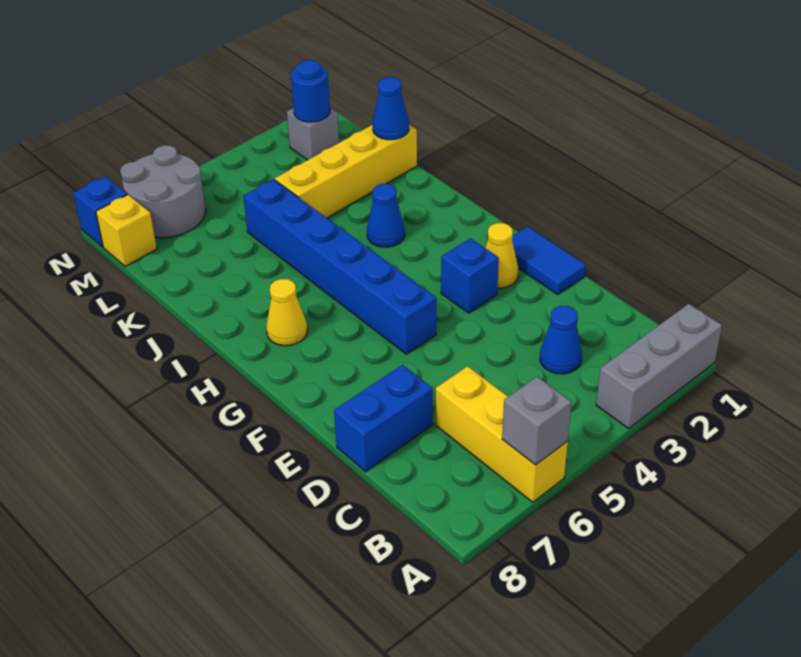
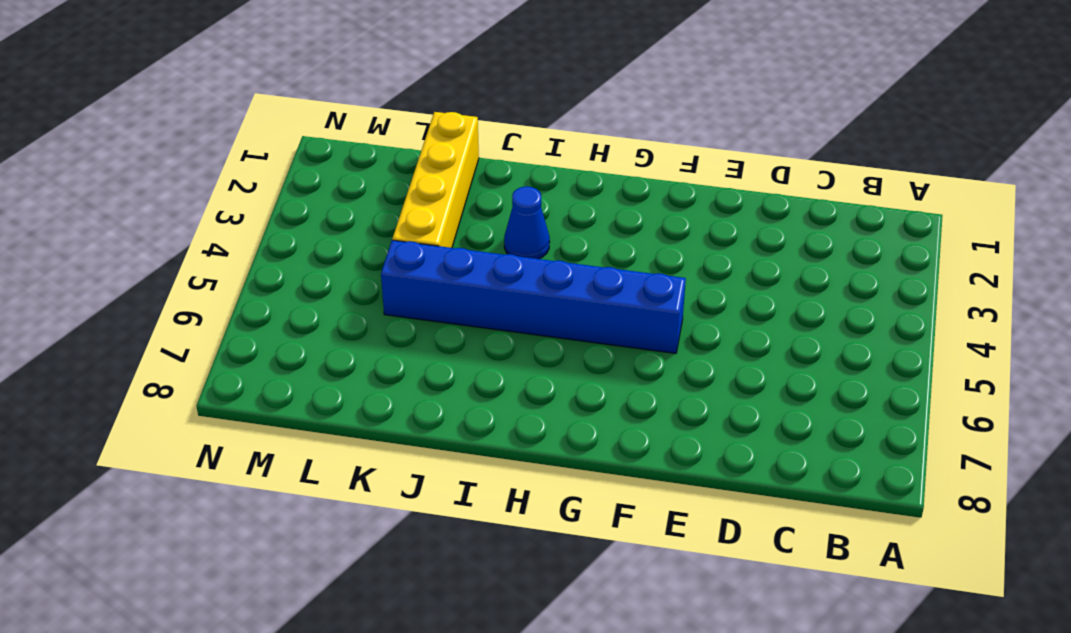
none -> grey brick A1:A3 level 1
none -> yellow brick A6:C6 level 1
none -> blue cone C3 level 1

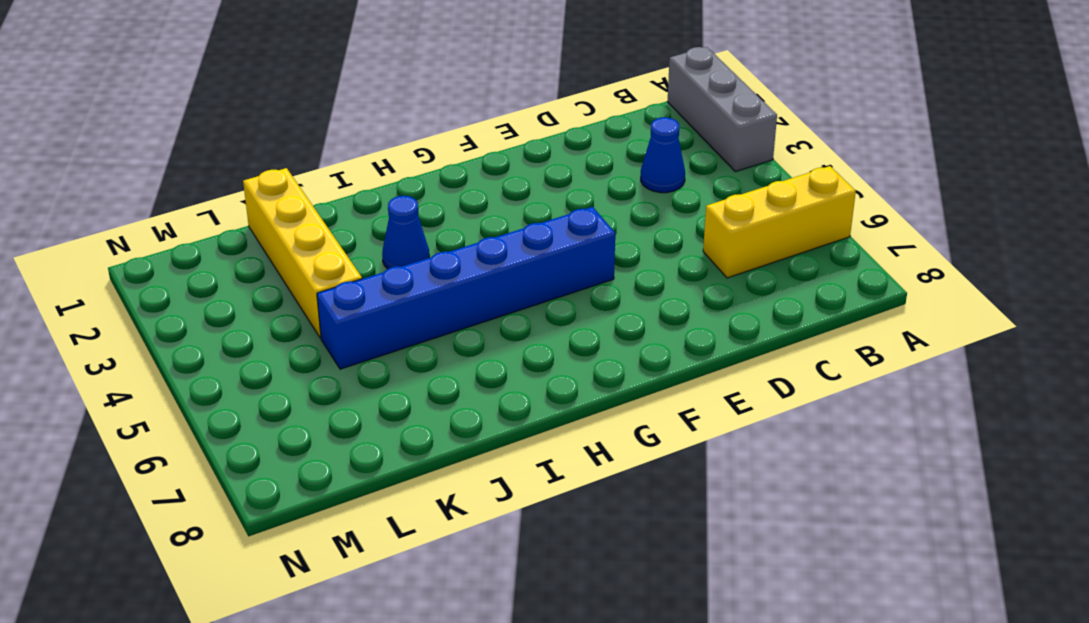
none -> blue brick D7:D8 level 1
none -> blue tile E1:F1 level 1
none -> yellow cone F2 level 1

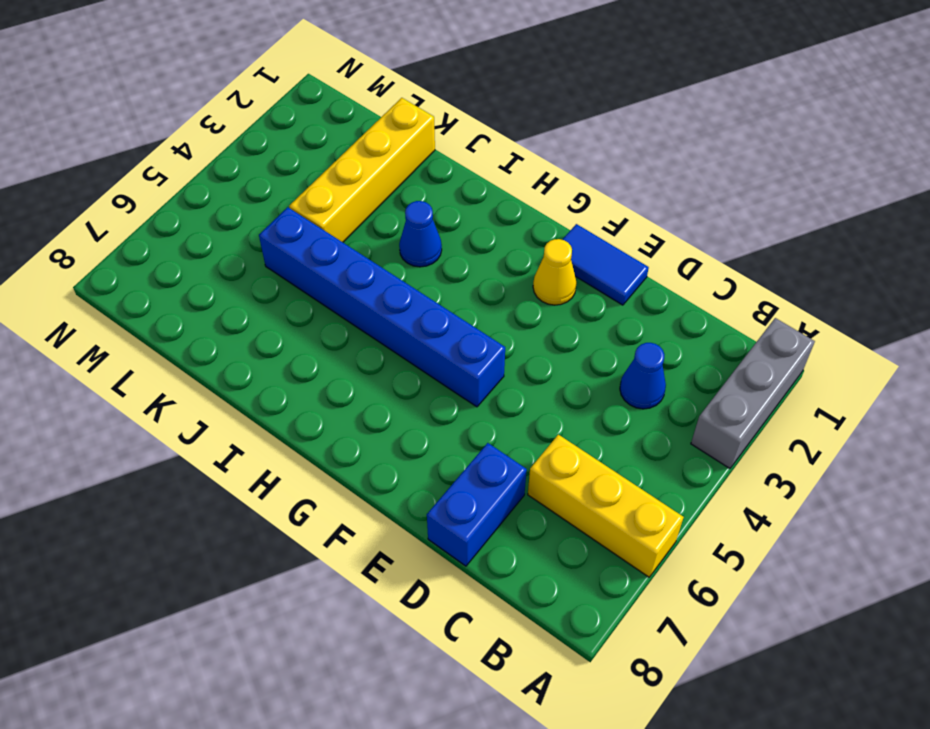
none -> blue brick F3 level 1
none -> yellow cone H7 level 1
none -> grey brick M2 level 1

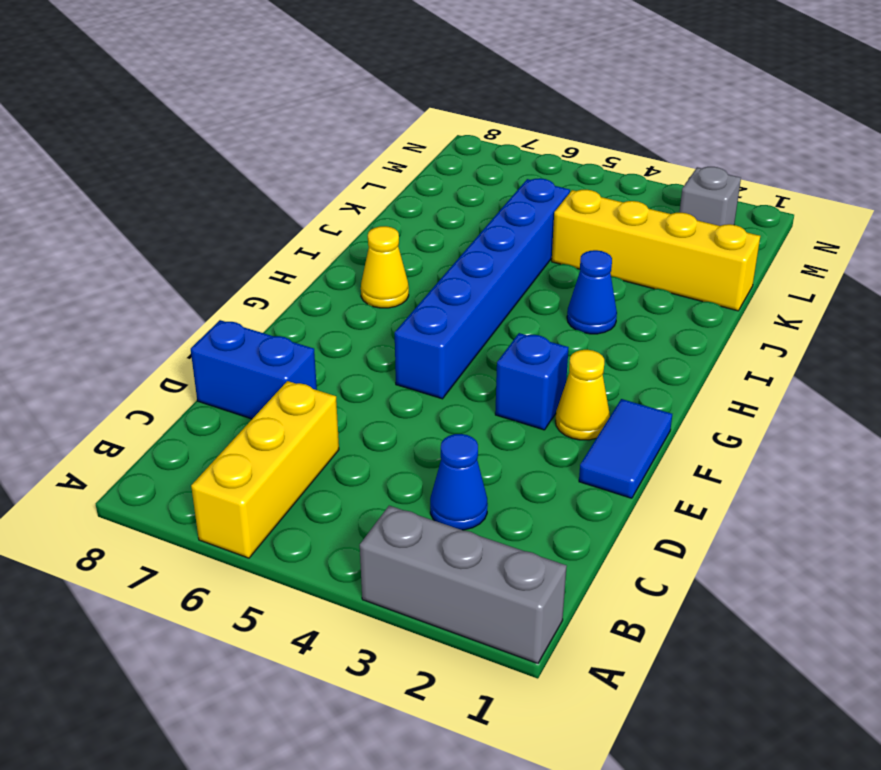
none -> grey round brick M6:N7 level 1
none -> yellow brick M8 level 1
none -> blue brick N8 level 1

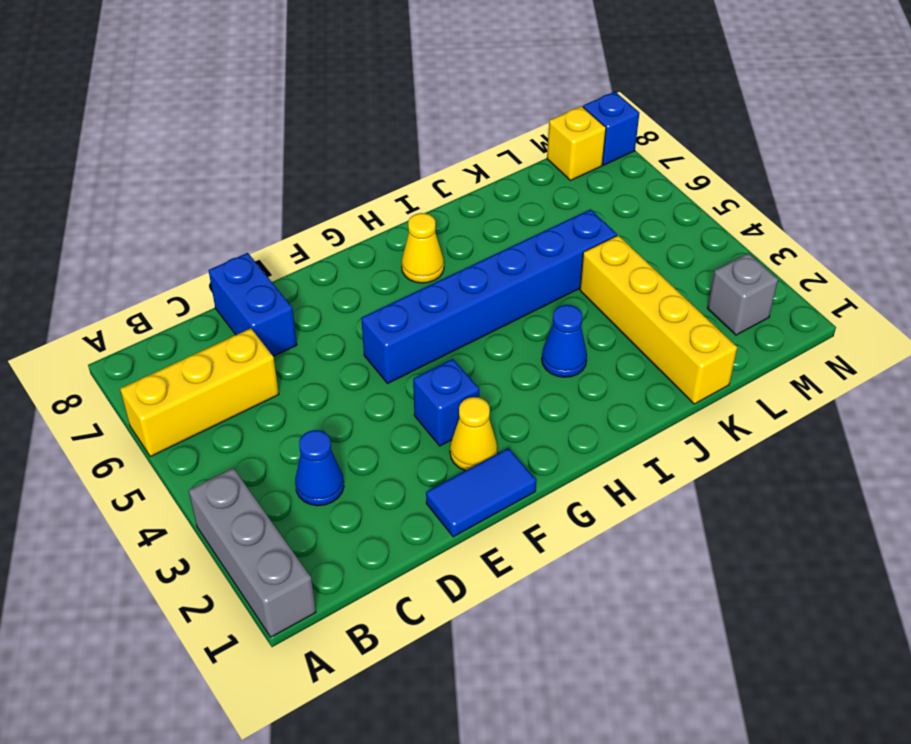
none -> grey round brick M6:N7 level 1
none -> grey brick A6 level 2
none -> blue cone K1 level 2

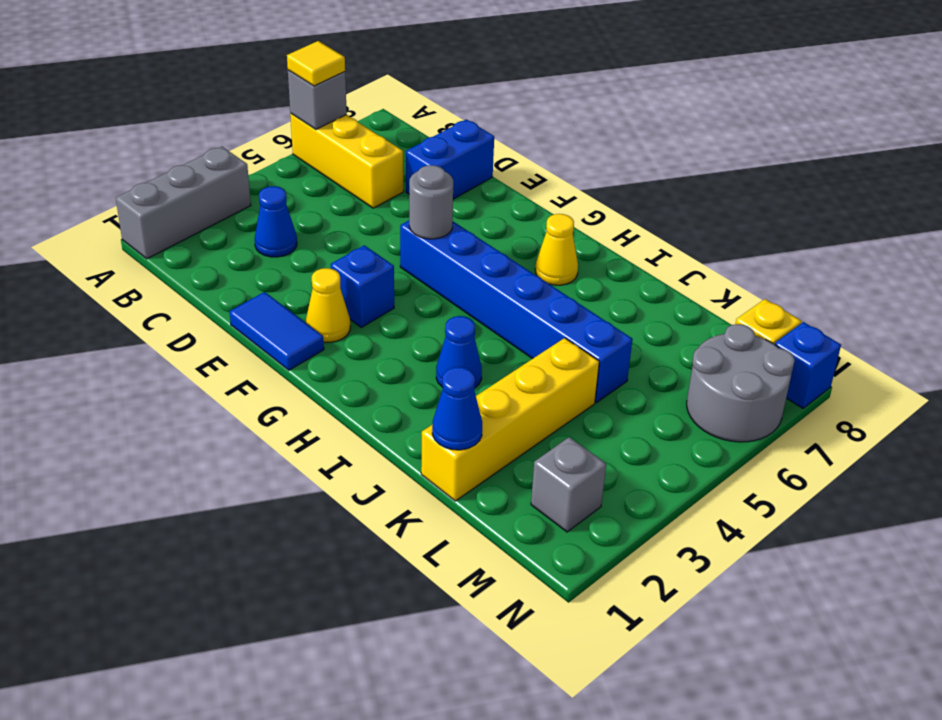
yellow tile A6 level 3 -> none
grey round brick F5 level 2 -> none
none -> blue round brick M2 level 2

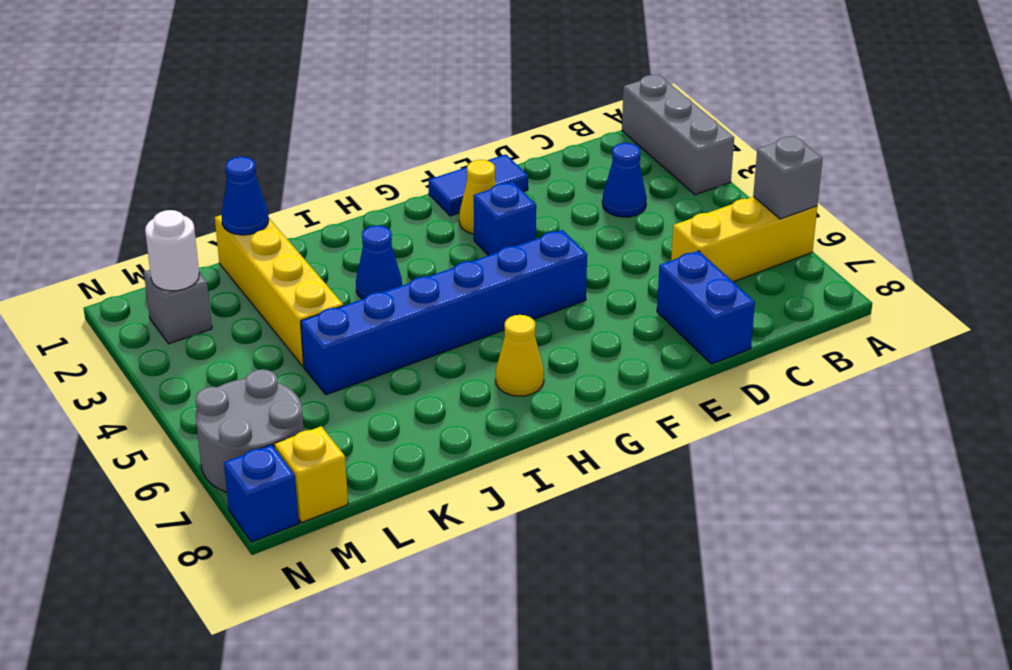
white round brick M2 level 2 -> blue round brick M2 level 2

